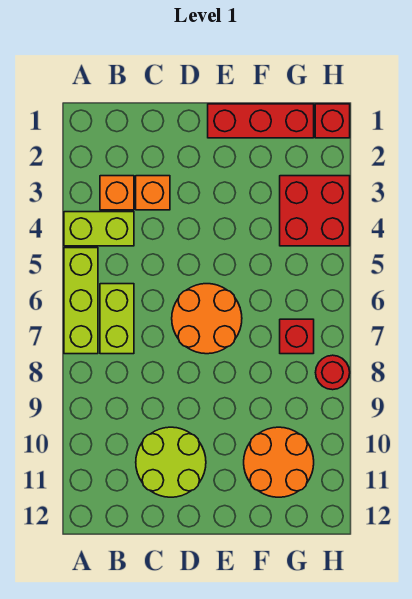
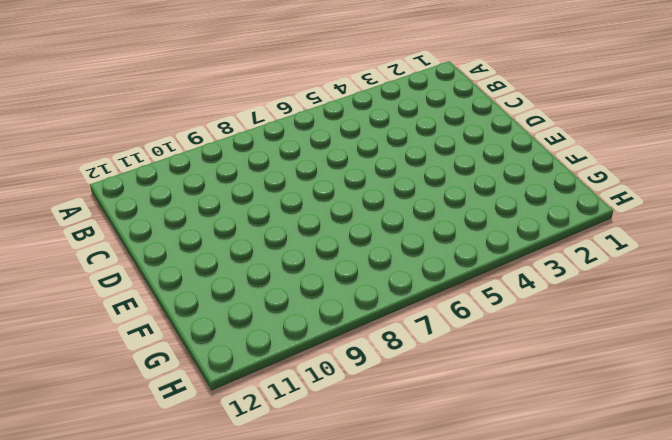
none -> lime brick A4:B4 level 1
none -> lime brick A5:A7 level 1
none -> orange brick B3 level 1

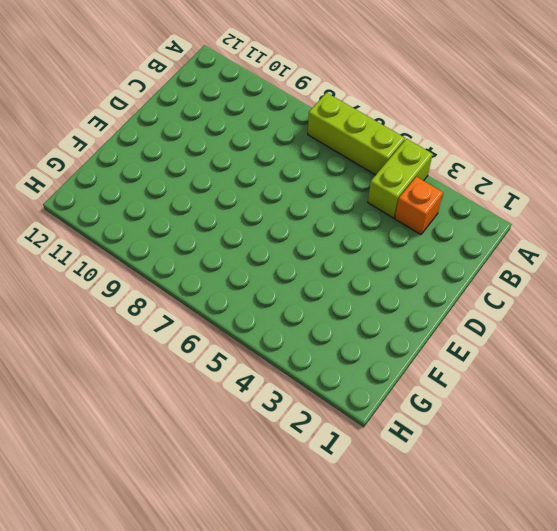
none -> lime brick B6:B7 level 1
none -> orange brick C3 level 1
none -> lime round brick C10:D11 level 1

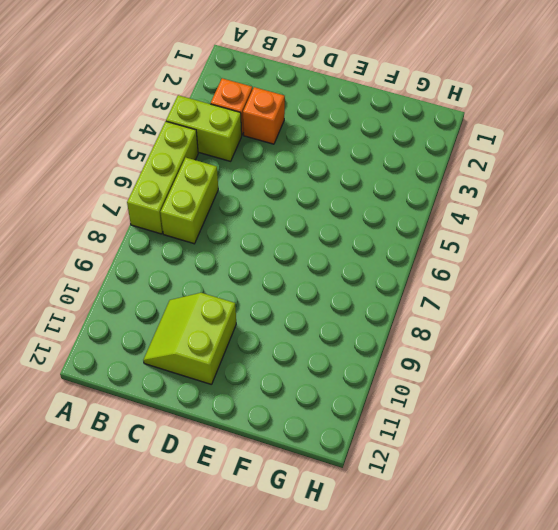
lime slope C10:D11 level 1 top D -> lime round brick C10:D11 level 1
none -> orange round brick D6:E7 level 1
none -> red brick E1:G1 level 1
none -> orange round brick F10:G11 level 1

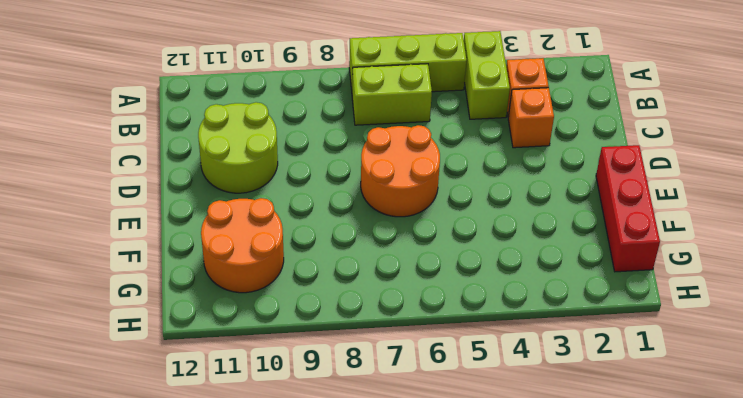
none -> red brick G3:H4 level 1
none -> red brick G7 level 1
none -> red brick H1 level 1

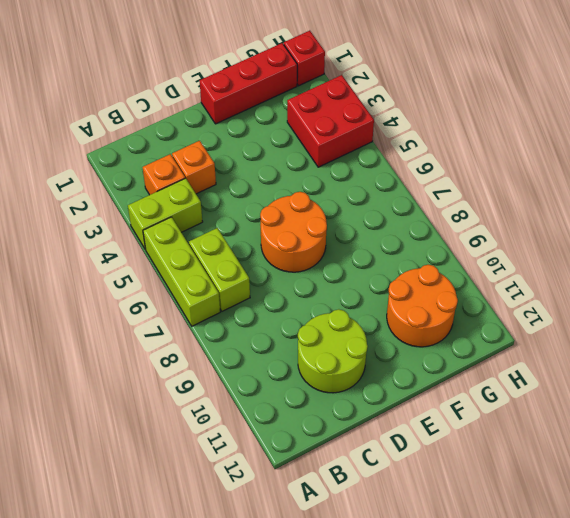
none -> red brick G7 level 1
none -> red round brick H8 level 1

